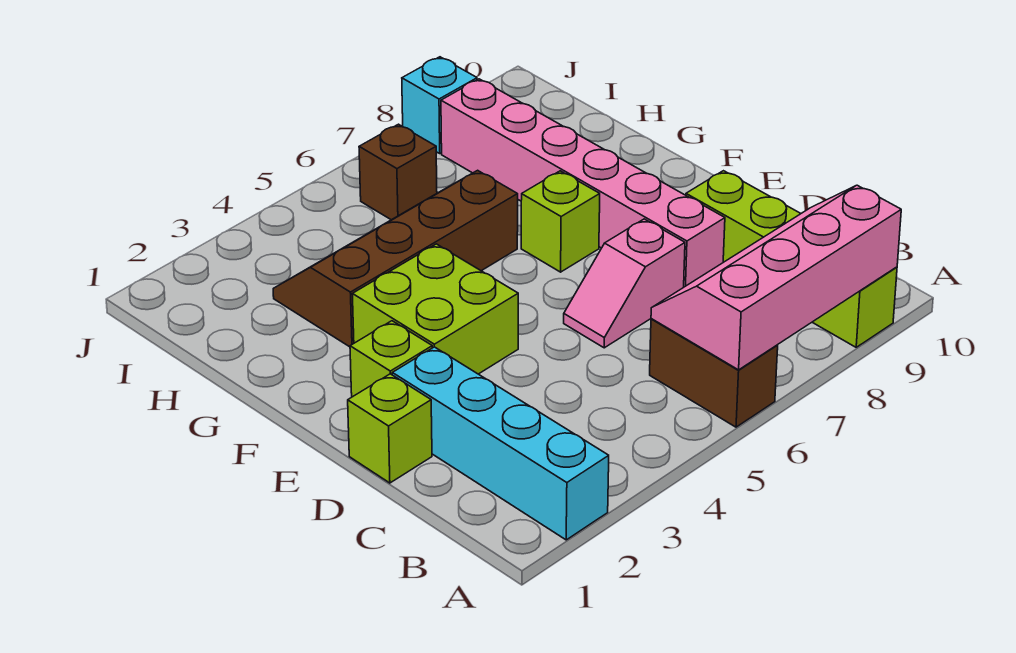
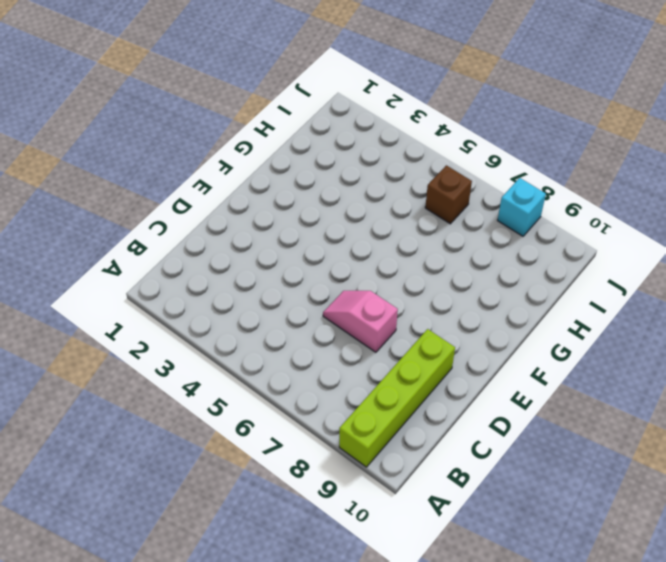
none -> cyan brick A2:D2 level 1
none -> brown brick A6:B6 level 1
none -> lime brick D1 level 1

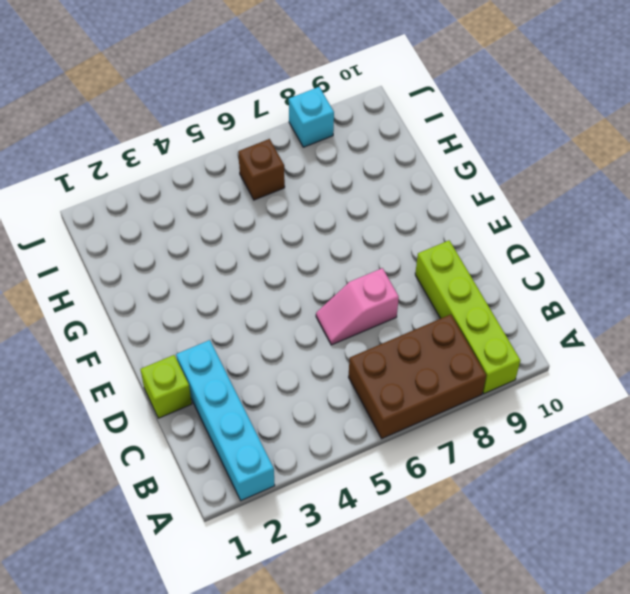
brown brick A6:B8 level 1 -> brown brick A6:B6 level 1
none -> pink brick D8:I8 level 1
none -> lime brick E2 level 1
none -> lime brick E3:F4 level 1

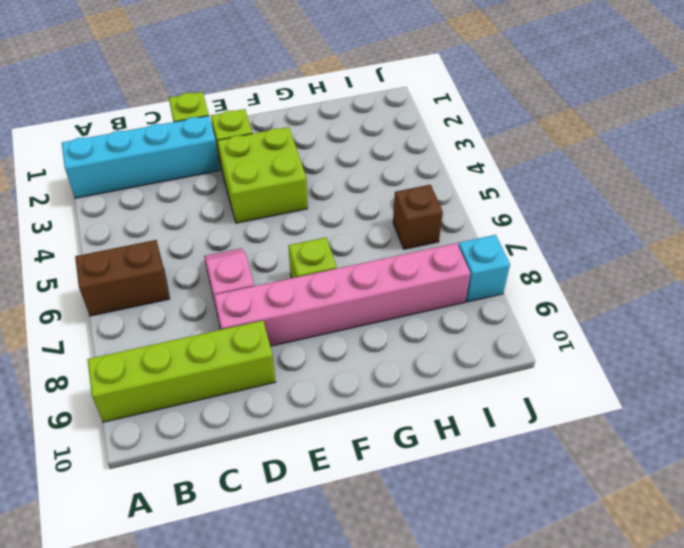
none -> brown slope G3:H6 level 1 top G
none -> pink slope A6:B9 level 2 top A

